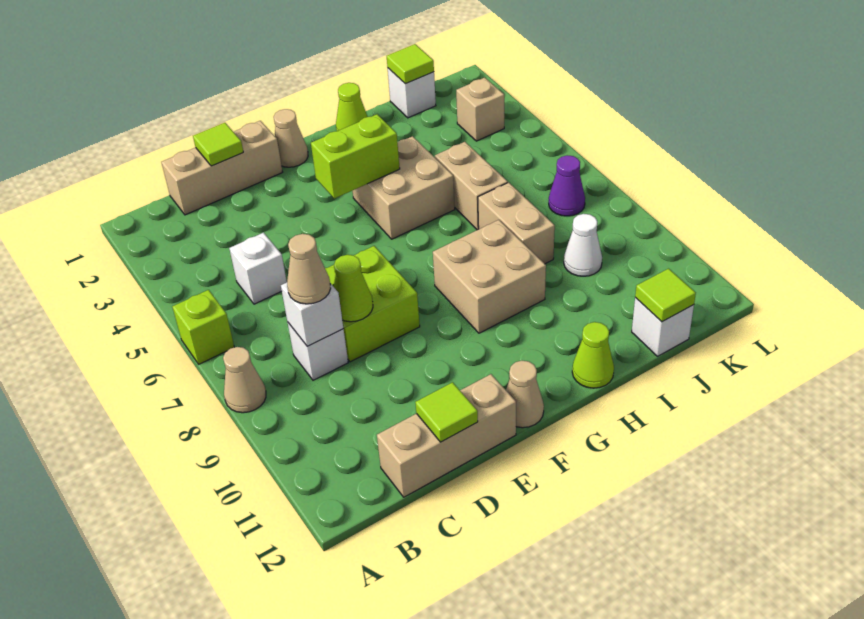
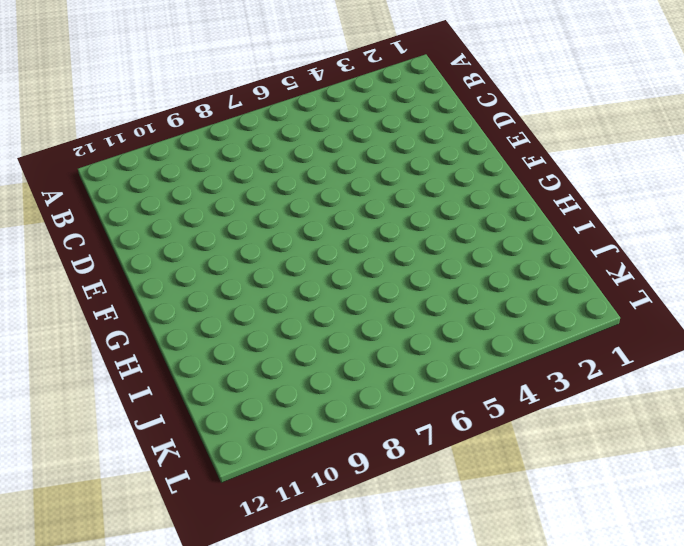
none -> lime brick A6 level 1
none -> tan cone A8 level 1
none -> tan brick C1:E1 level 1

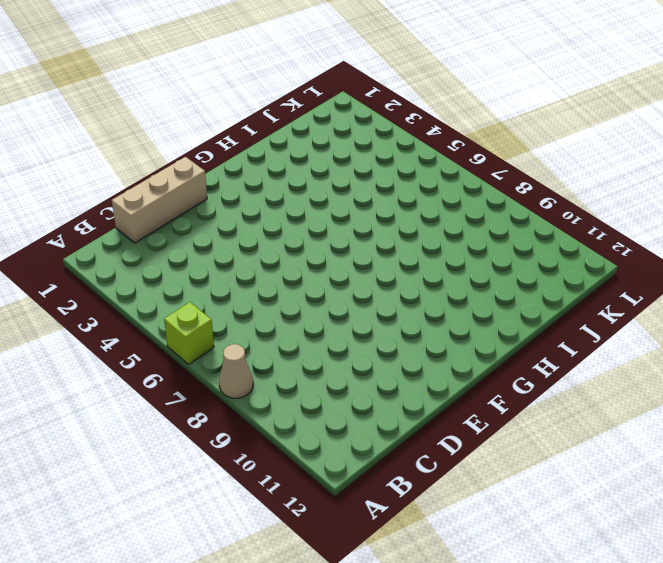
none -> white brick C5 level 1
none -> white brick C8 level 1
none -> tan brick C12:E12 level 1

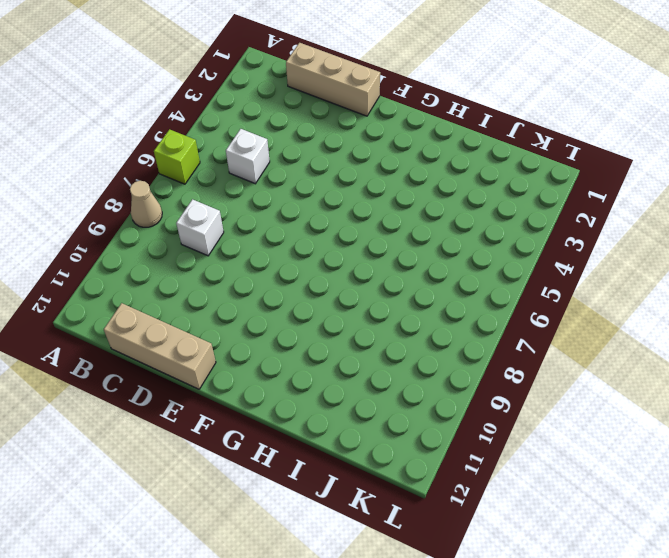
none -> lime brick D7:E8 level 1
none -> tan cone F1 level 1
none -> tan cone F12 level 1

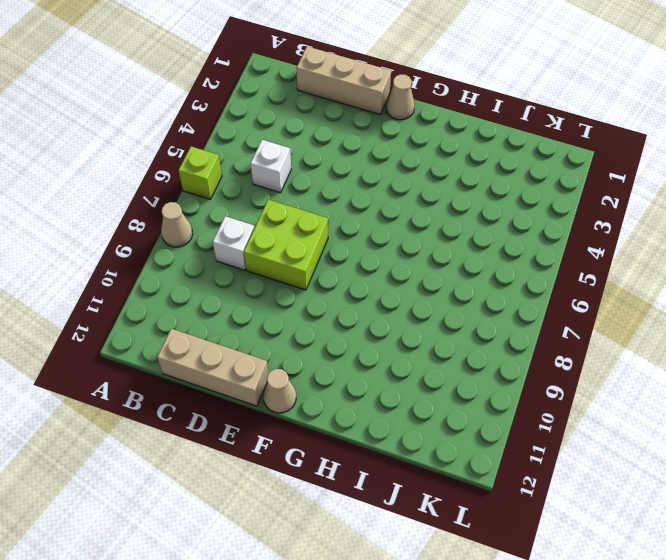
none -> tan brick G4:H5 level 1
none -> tan brick G8:H9 level 1
none -> lime cone H1 level 1

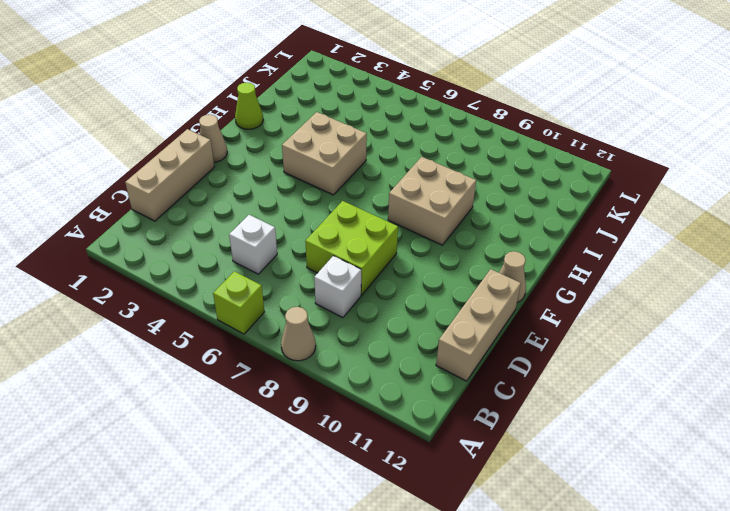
none -> lime cone H12 level 1
none -> tan brick I5:I6 level 1
none -> tan brick I7:I8 level 1

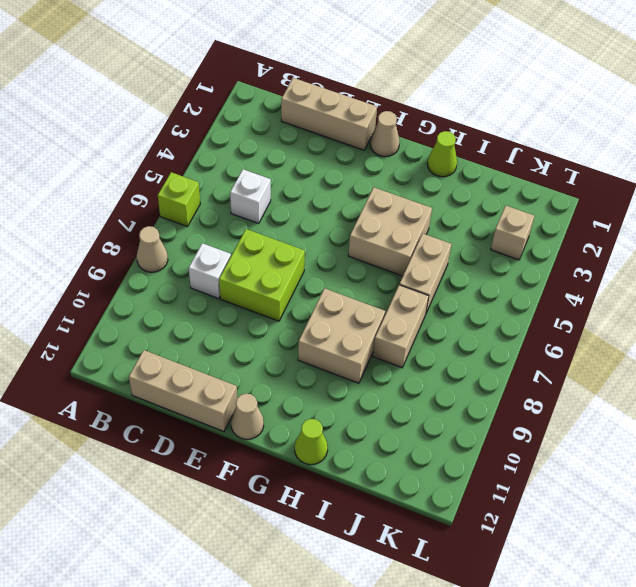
none -> white brick J1 level 1
none -> white cone J9 level 1
none -> white brick J12 level 1

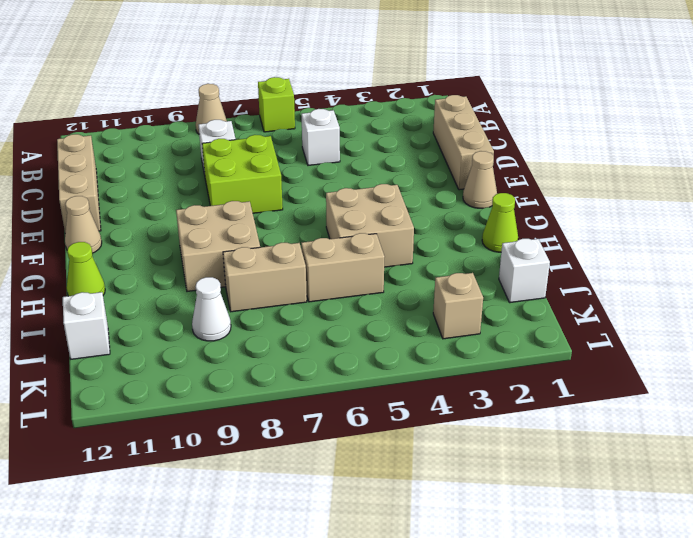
none -> purple cone K7 level 1
none -> white brick C8 level 2
none -> lime tile D1 level 2

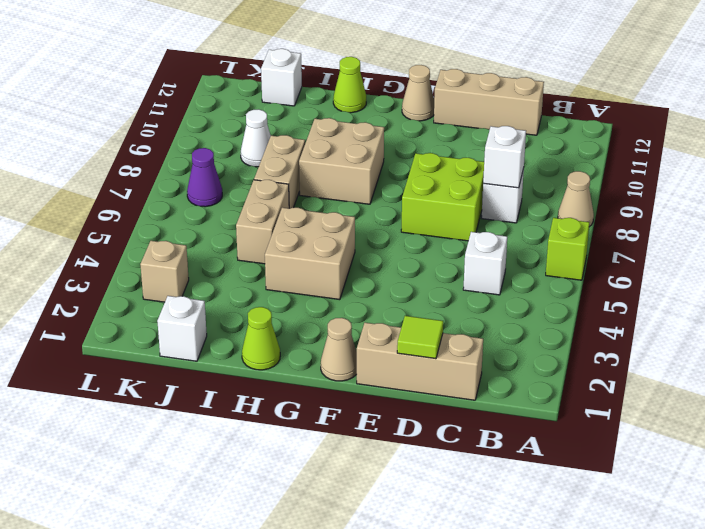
none -> lime cone D8 level 2
none -> lime tile D12 level 2
none -> lime brick F4:G4 level 2

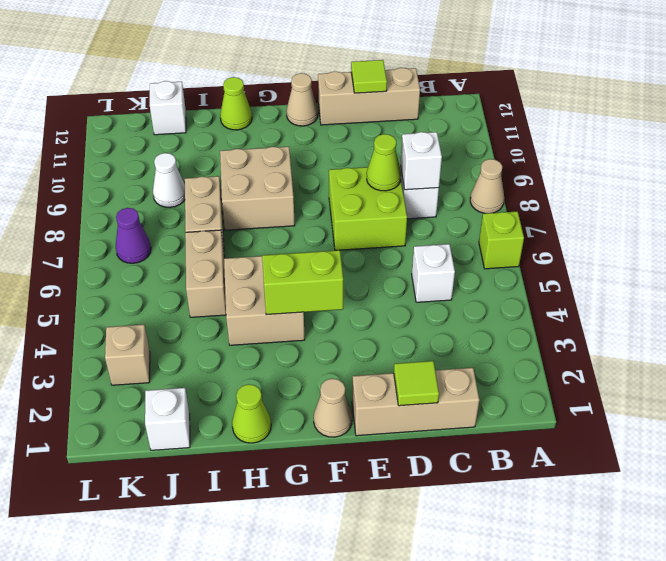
none -> lime tile J1 level 2
none -> lime tile J12 level 2
none -> tan cone C8 level 3

